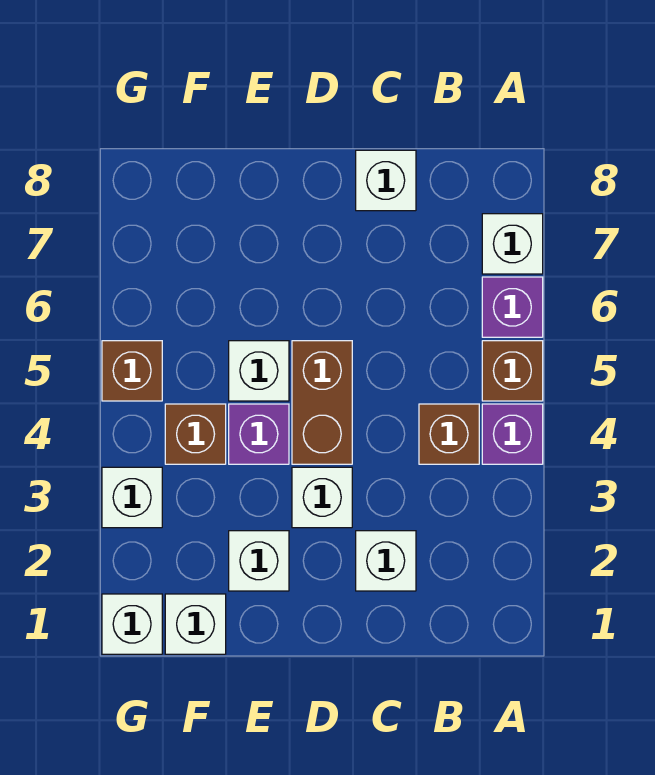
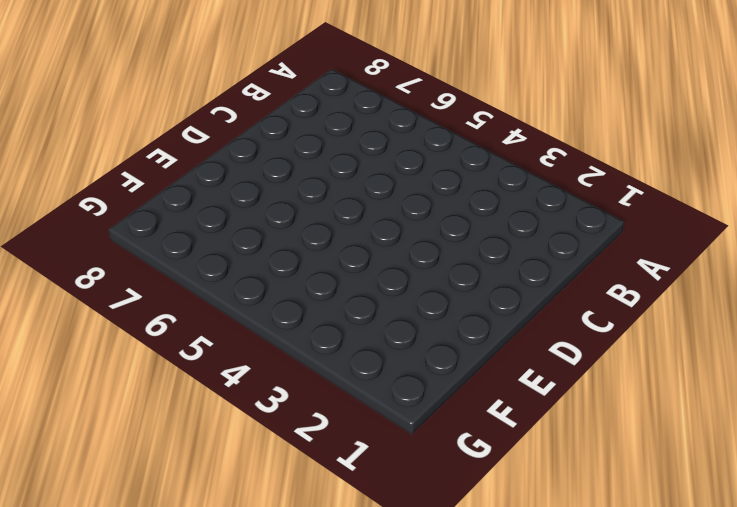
none -> purple brick A4 level 1
none -> brown brick A5 level 1
none -> purple brick A6 level 1

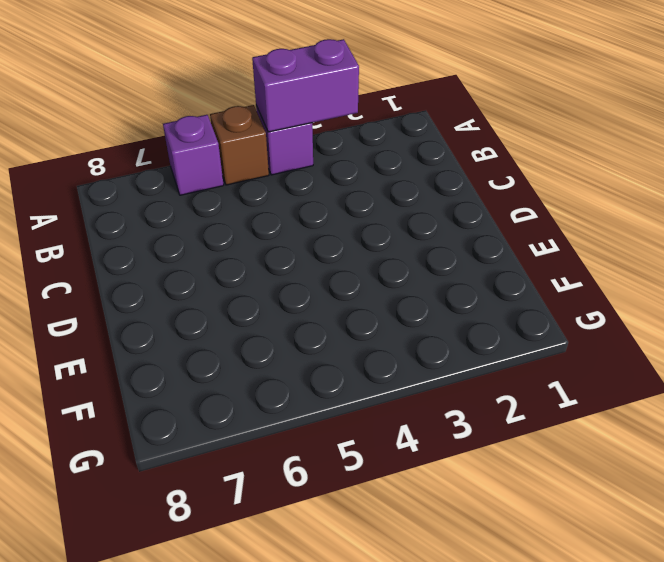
purple brick A3:A4 level 2 -> none
none -> white brick A7 level 1
none -> brown brick B4 level 1
none -> white brick C2 level 1

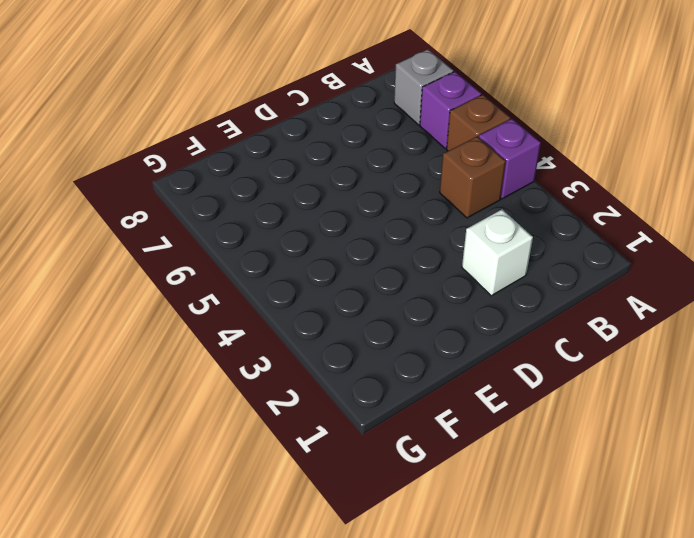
grey brick A7 level 1 -> white brick A7 level 1
none -> white brick C8 level 1
none -> white brick D3 level 1
none -> brown brick D4:D5 level 1

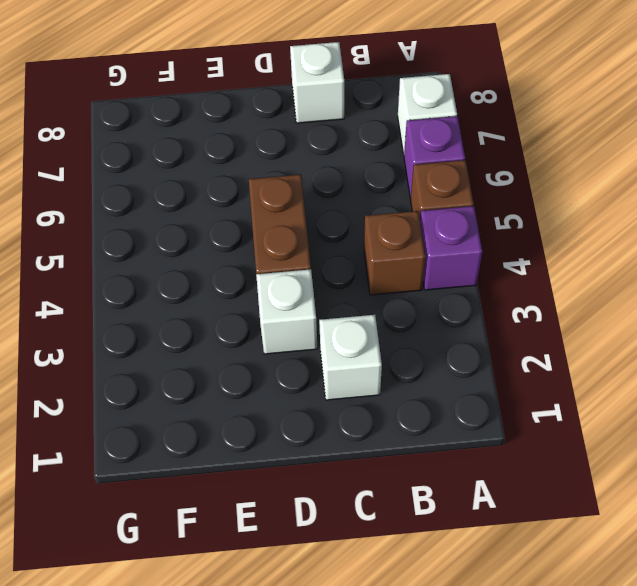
none -> white brick E2 level 1
none -> purple brick E4 level 1
none -> white brick E5 level 1

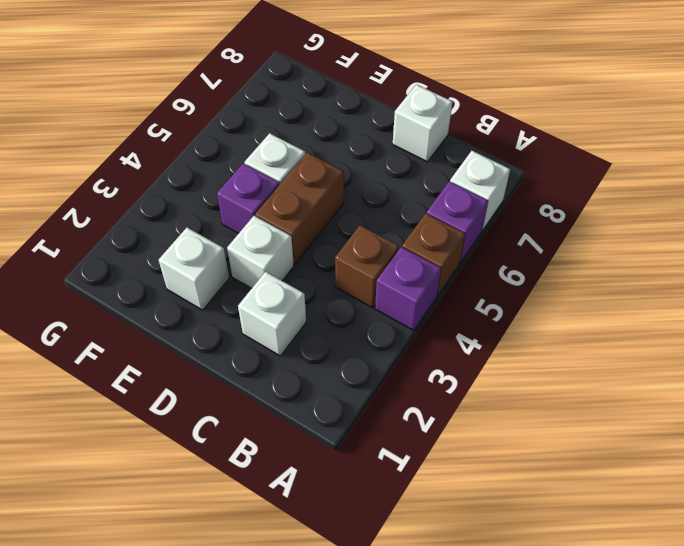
none -> white brick F1 level 1
none -> brown brick F4 level 1
none -> white brick G1 level 1

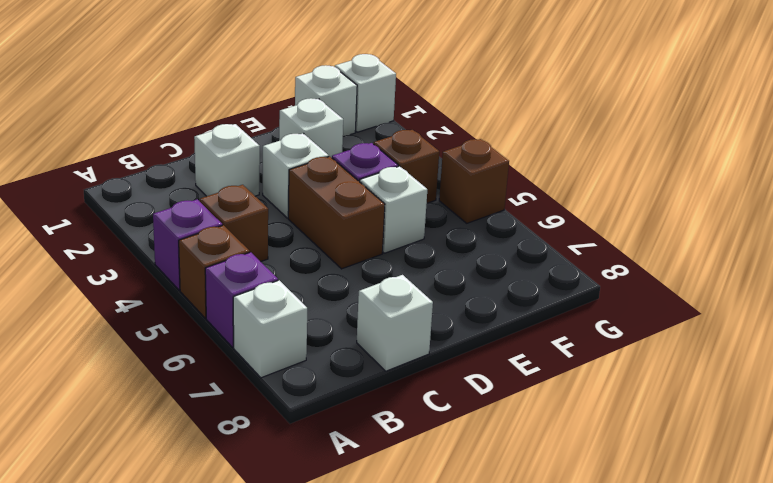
none -> white brick G3 level 1

